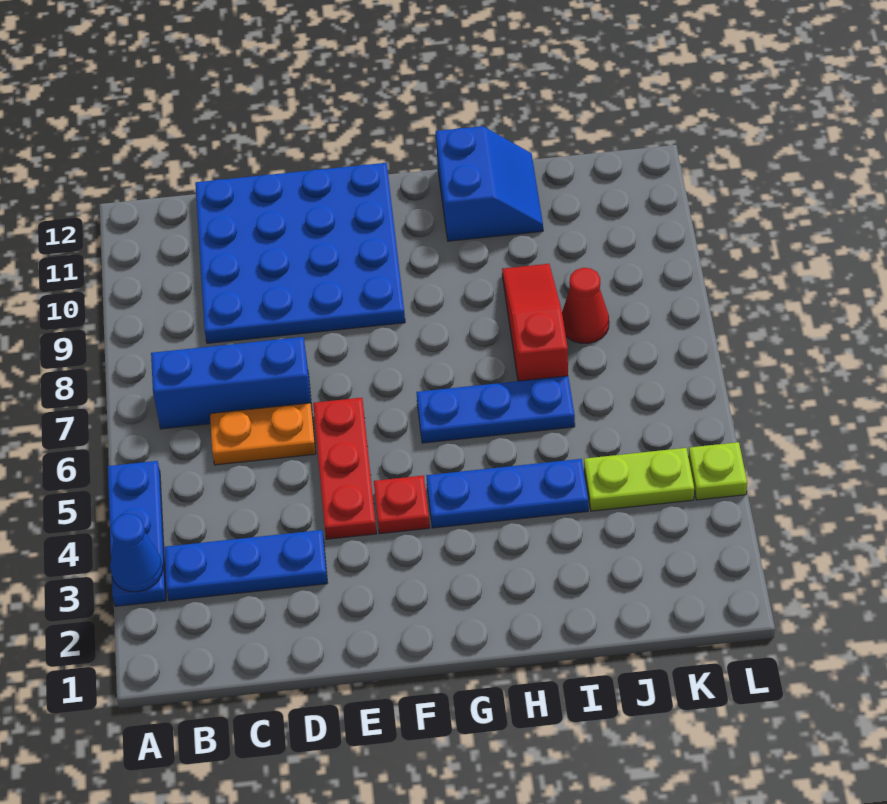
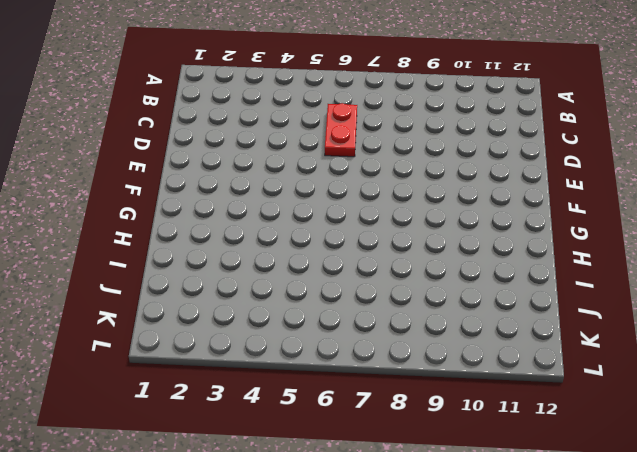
red plate C6:D6 level 1 -> orange plate C6:D6 level 1
none -> blue plate A3:A5 level 1
none -> blue plate B3:D3 level 1
none -> blue brick B7:D7 level 1

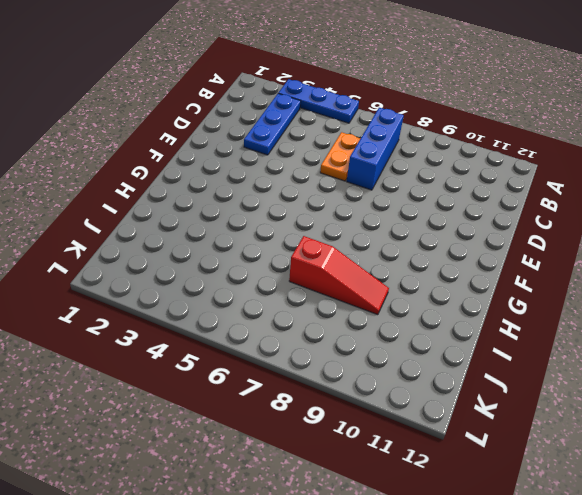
none -> blue plate C9:F12 level 1
none -> red plate E4:E6 level 1
none -> red plate F4 level 1

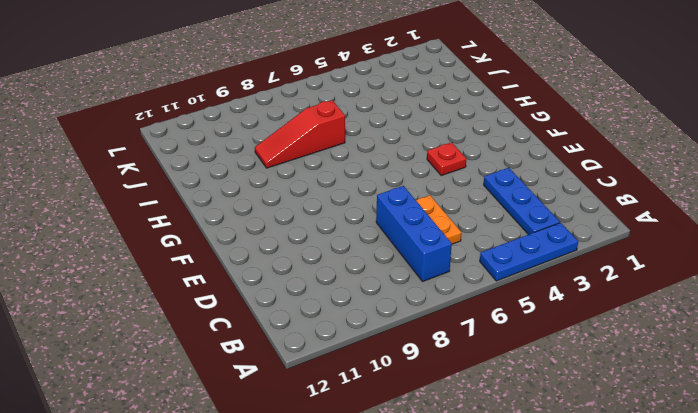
none -> blue plate C9:F12 level 1
none -> red plate E4:E6 level 1
none -> blue plate G4:I4 level 1

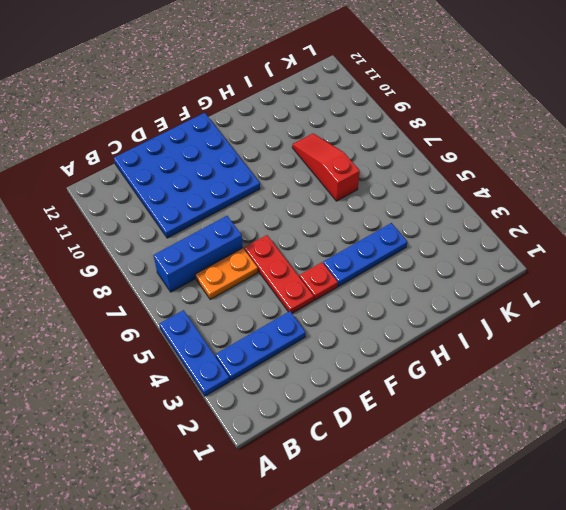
none -> blue plate G6:I6 level 1
none -> blue slope H11:I12 level 1 top H
none -> lime plate J4:K4 level 1

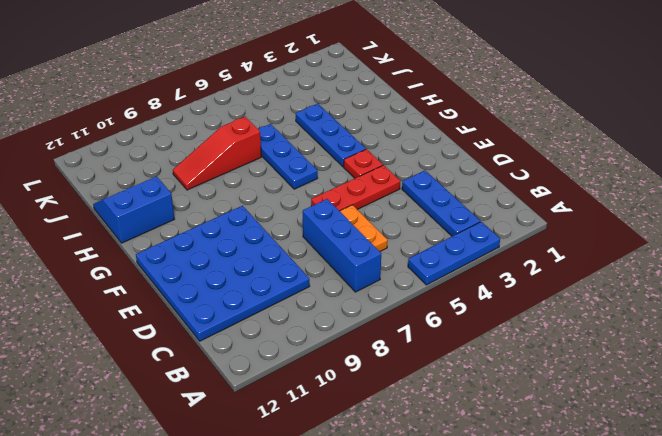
none -> lime plate J4:K4 level 1
none -> red cone J8 level 1
none -> lime plate L4 level 1

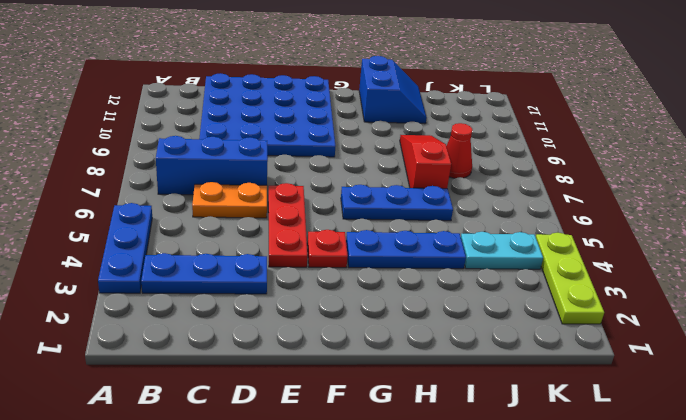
cyan plate J4:K4 level 1 -> lime plate J4:K4 level 1
lime plate L2:L4 level 1 -> lime plate L4 level 1
none -> blue cone A3 level 2

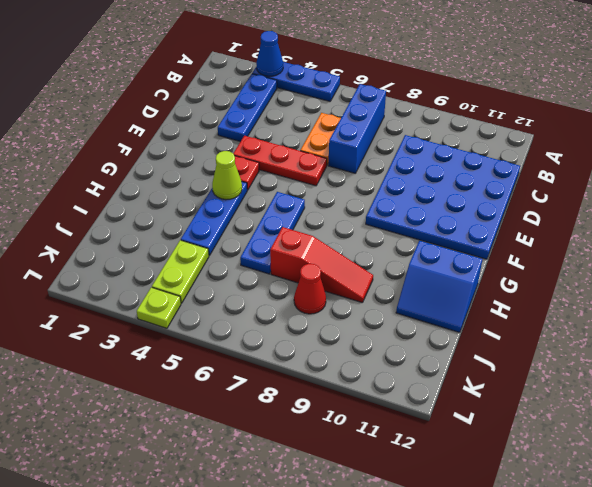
lime cone G4 level 2 -> none

